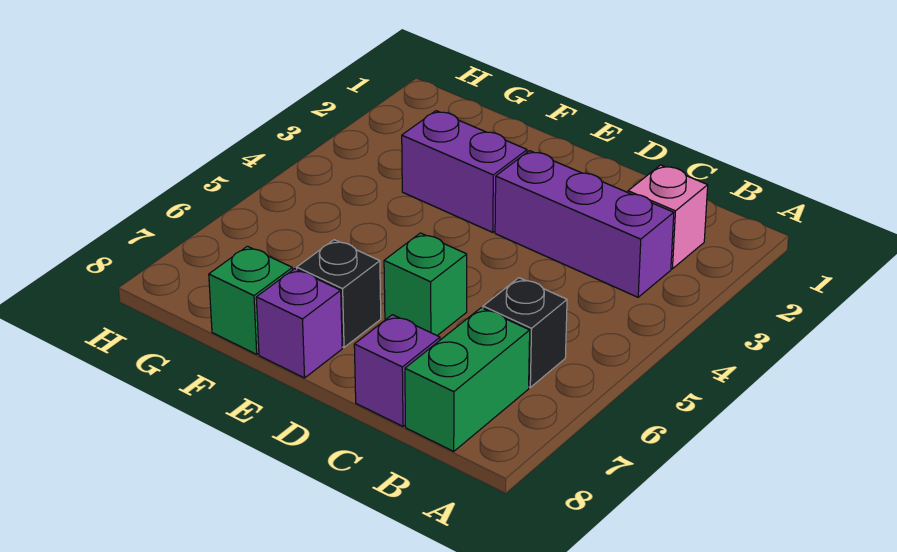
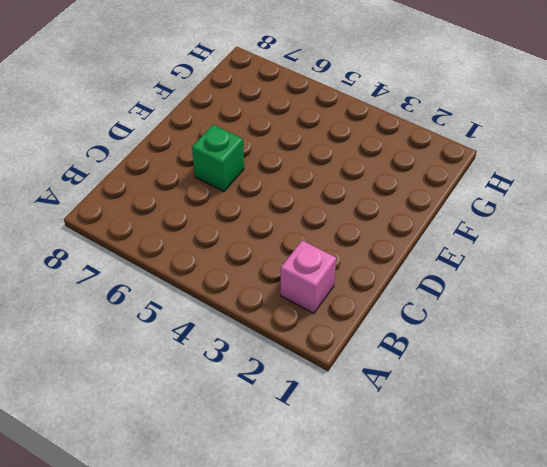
none -> purple brick B3:D3 level 1
none -> black brick B6 level 1

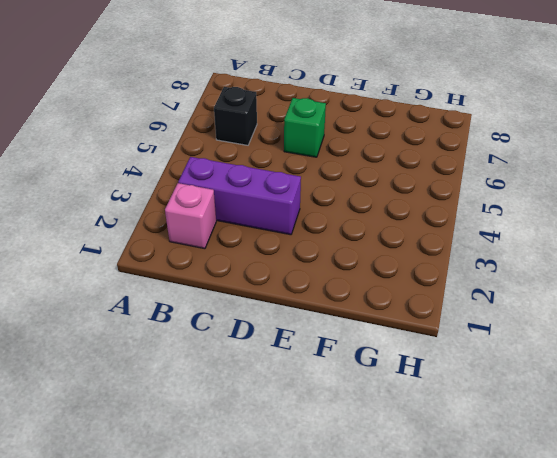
none -> green brick B7:B8 level 1
none -> purple brick C8 level 1

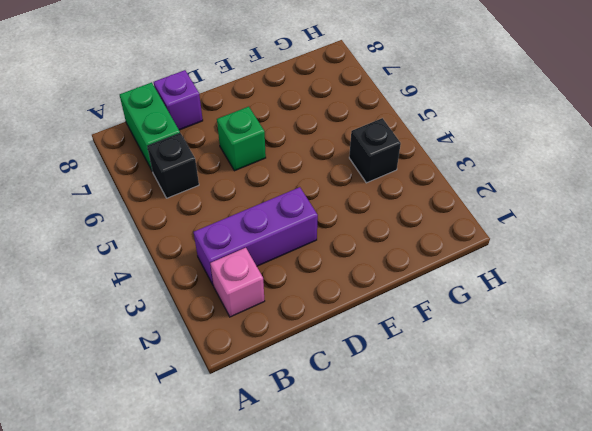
black brick G4 level 1 -> black brick E7 level 1
none -> purple brick E3:F3 level 1
none -> purple brick E8 level 1

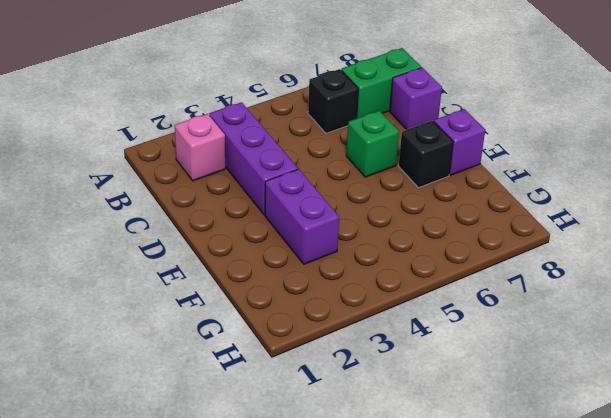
none -> green brick F8 level 1

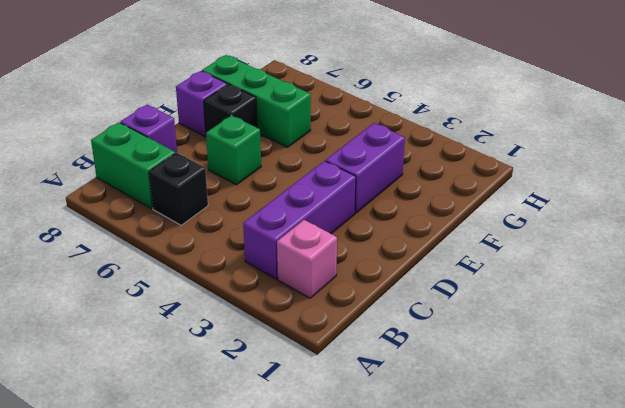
green brick F6:F8 level 1 -> green brick F8 level 1

